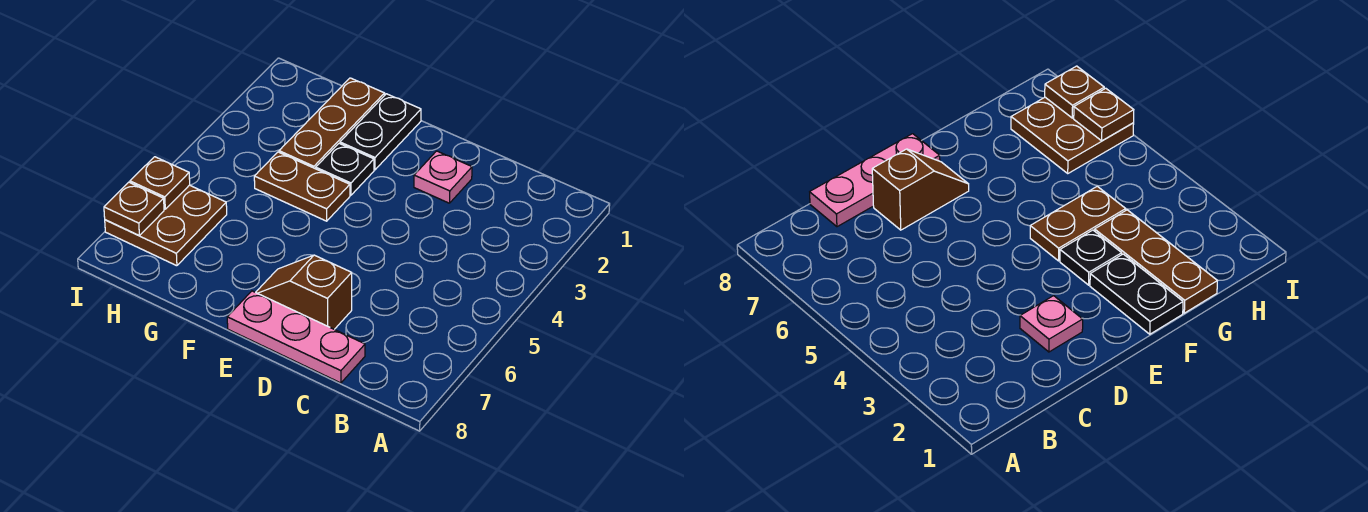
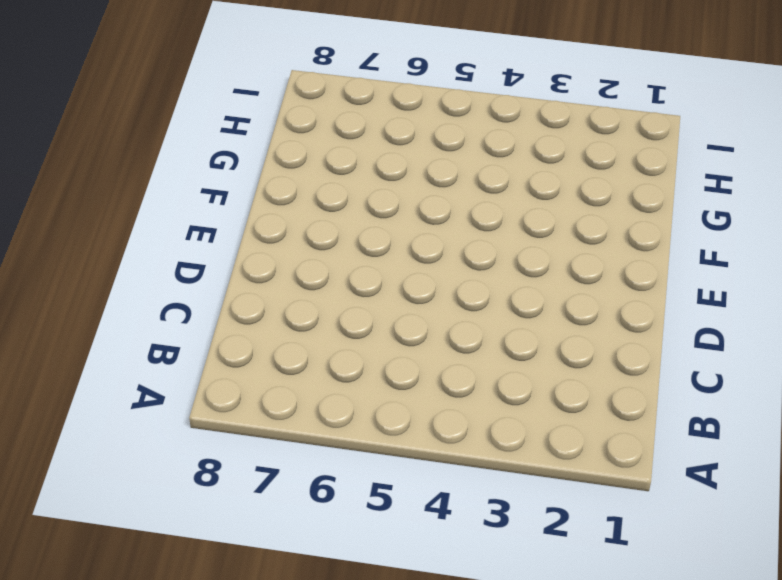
none -> pink plate C8:E8 level 1
none -> pink plate D2 level 1

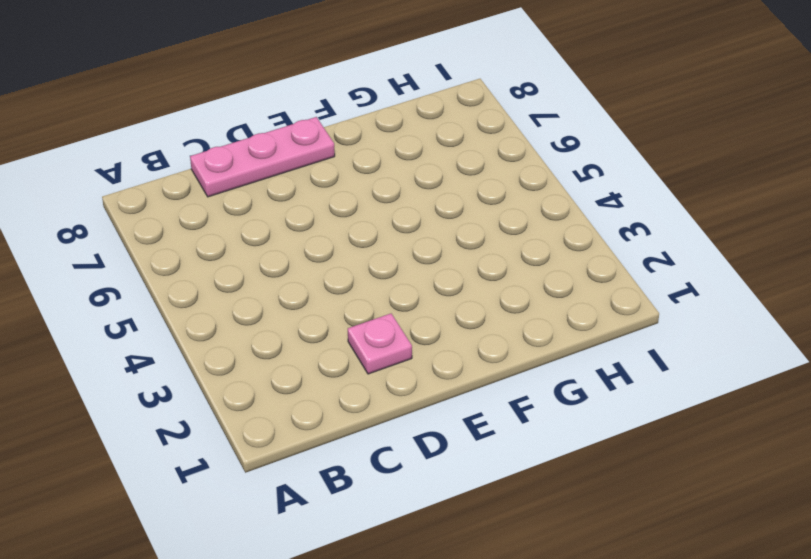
none -> brown slope D7:E7 level 1 top D
none -> black plate F1:F2 level 1

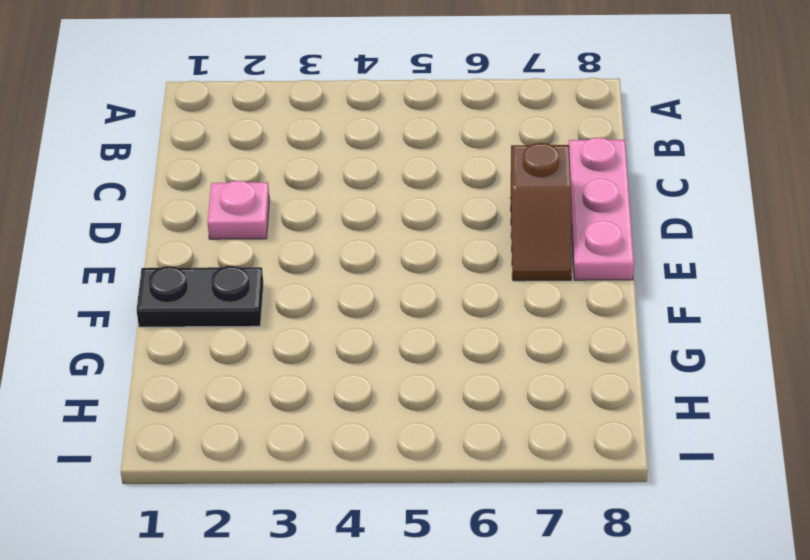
none -> black plate F3 level 1
none -> brown plate F4:G4 level 1

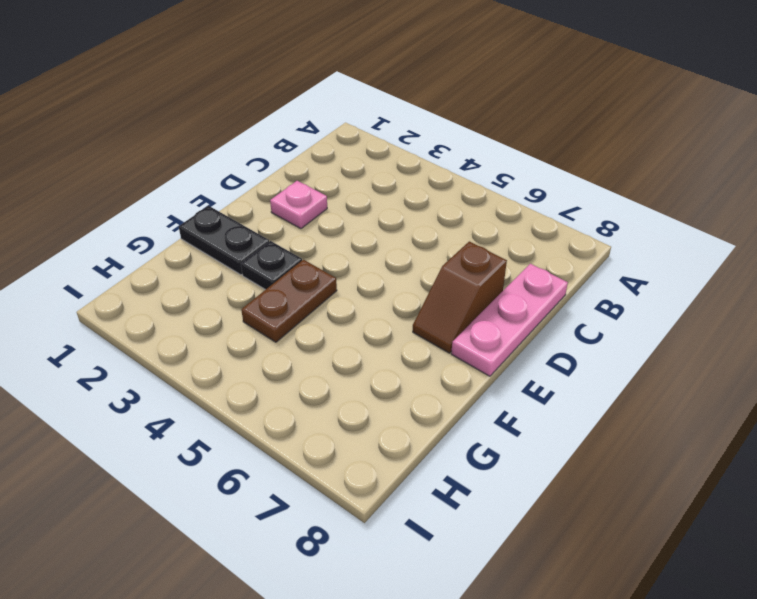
none -> brown plate G1:G3 level 1
none -> brown plate H6:I7 level 1

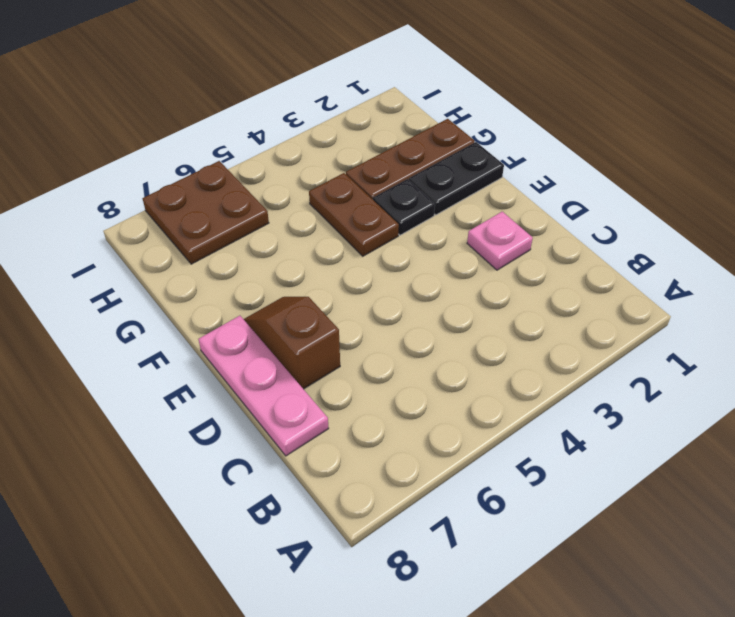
none -> brown plate I6 level 2
none -> brown plate I7 level 2

